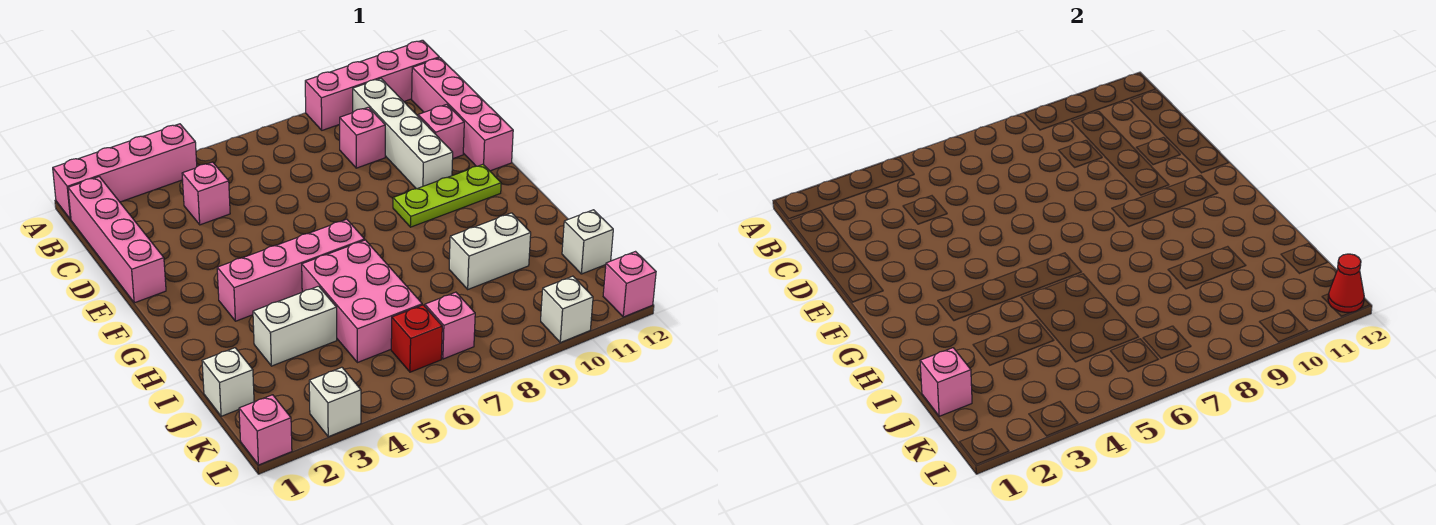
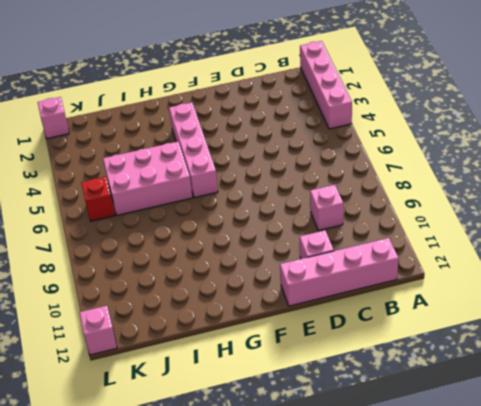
none -> pink brick A9:A12 level 1
none -> pink brick B1:E1 level 1
none -> white brick B10:E10 level 1

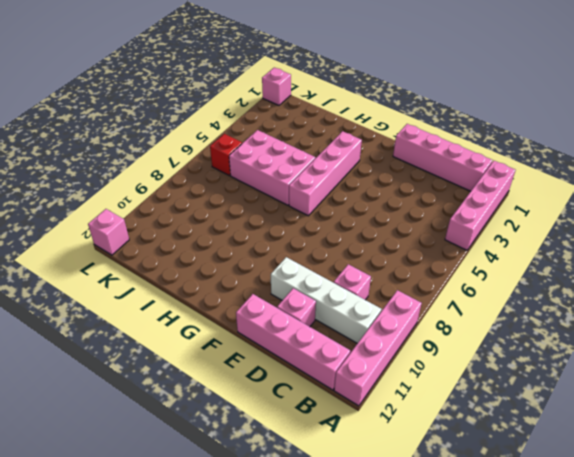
none -> pink brick C4 level 1
none -> lime plate F9:F11 level 1
none -> white brick I3:I4 level 1

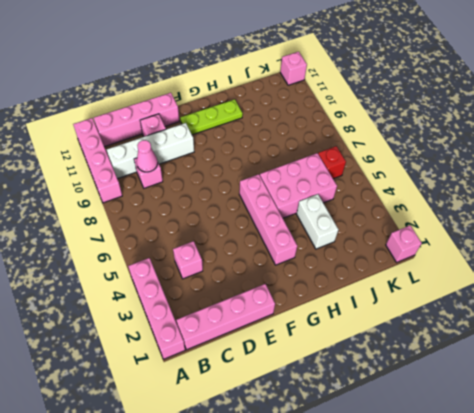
pink cone C9 level 2 -> none
lime plate F11:H11 level 1 -> lime plate F9:F11 level 1
none -> white brick I9:I10 level 1
none -> white brick J1 level 1
none -> white brick J12 level 1

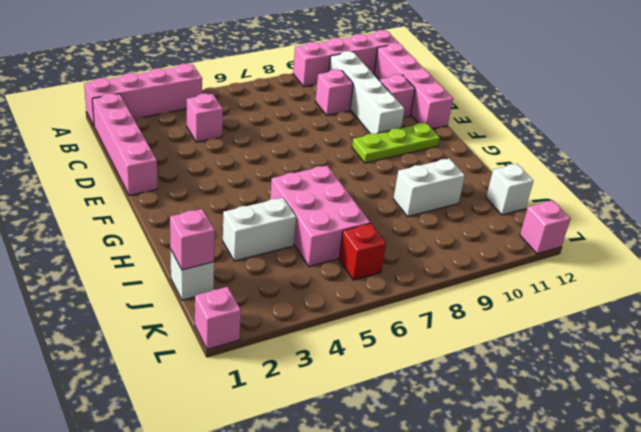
none -> pink brick G3:G6 level 1
none -> pink brick K7 level 1
none -> white brick L3 level 1

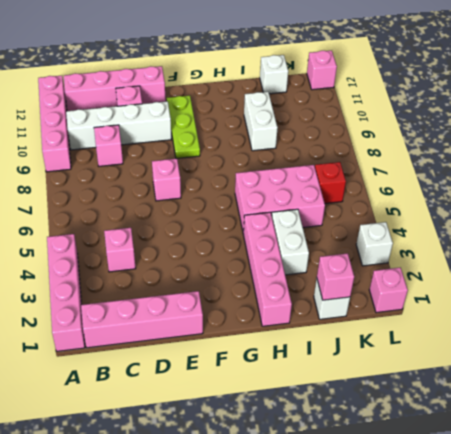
pink brick E7 level 1 -> pink brick K7 level 1
pink brick H1:H4 level 1 -> pink brick G3:G6 level 1
none -> white brick L10 level 1
none -> red cone L12 level 2

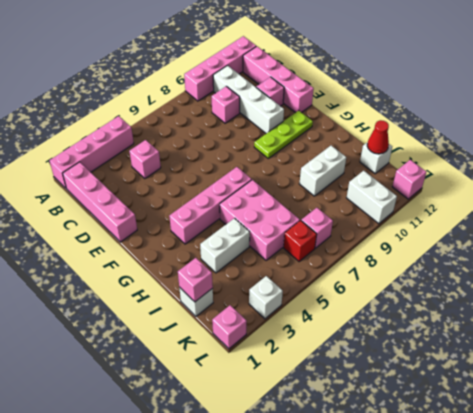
red cone J12 level 2 -> red cone L12 level 2
white brick K10:L10 level 1 -> white brick L10 level 1

